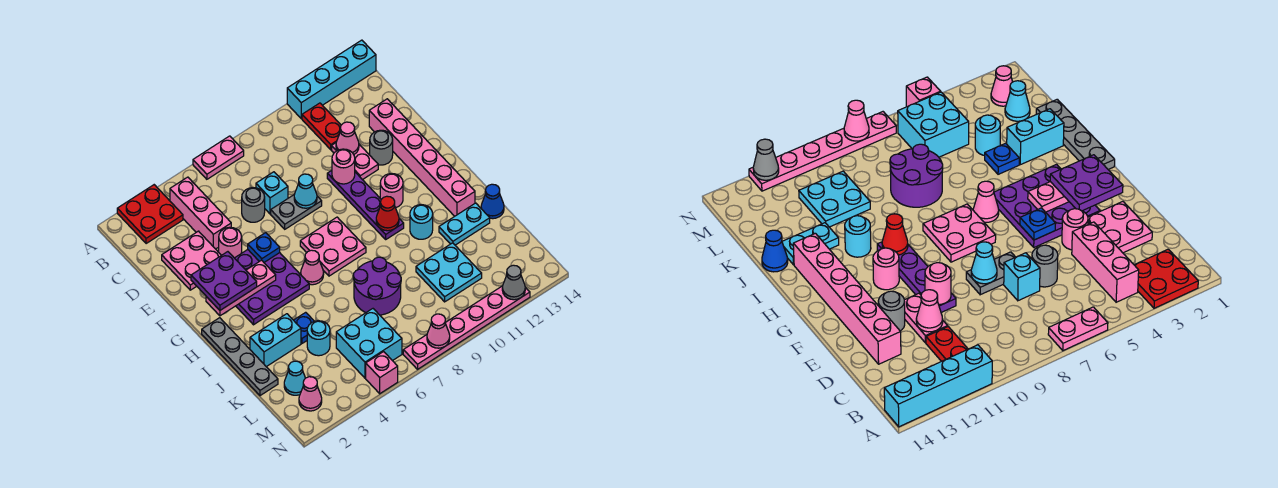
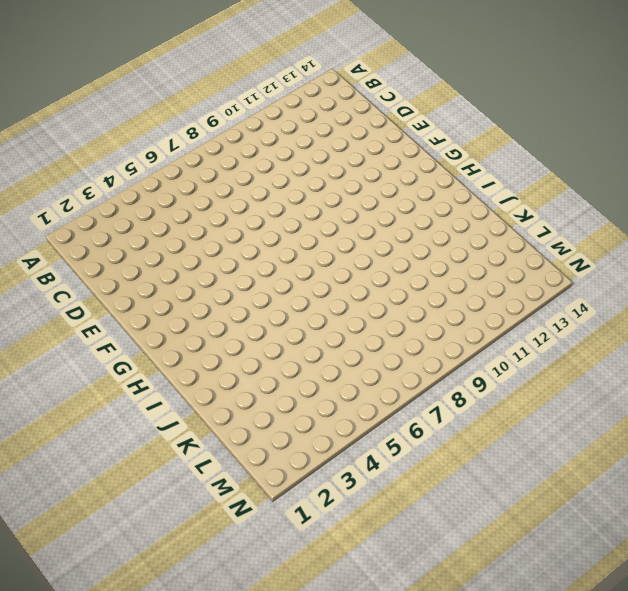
none -> red plate A2:B3 level 1
none -> pink plate A6:A7 level 1
none -> cyan brick A11:A14 level 1
none -> pink brick B4:D4 level 1

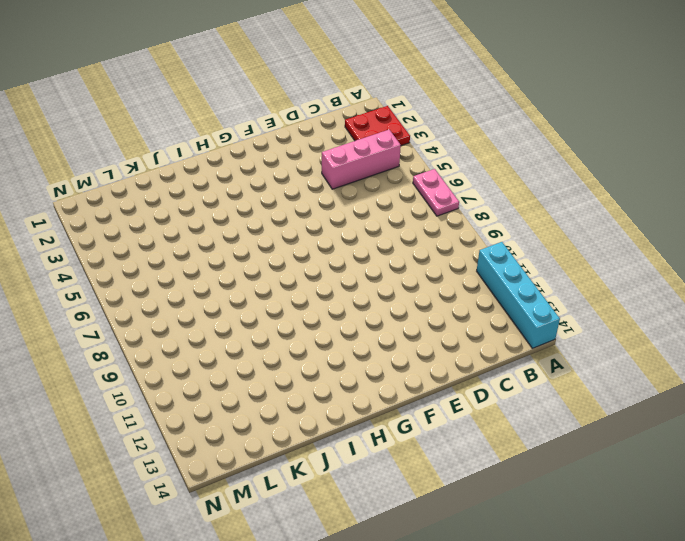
none -> red plate B11:C11 level 1
none -> pink plate D2:E3 level 1
none -> grey round brick D6 level 1
none -> cyan brick D7 level 1

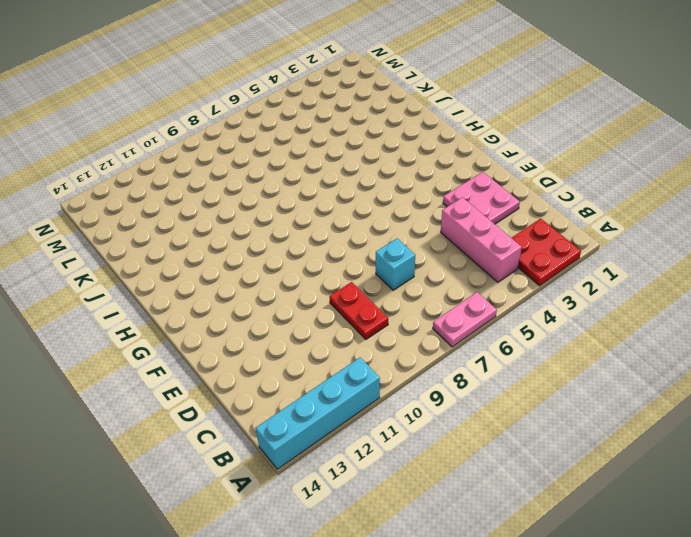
red plate C9:D9 level 1 -> red plate B11:C11 level 1
none -> grey round brick D6 level 1
none -> pink plate D11:E11 level 1
none -> pink brick D13:I13 level 1
none -> pink round brick E4 level 1

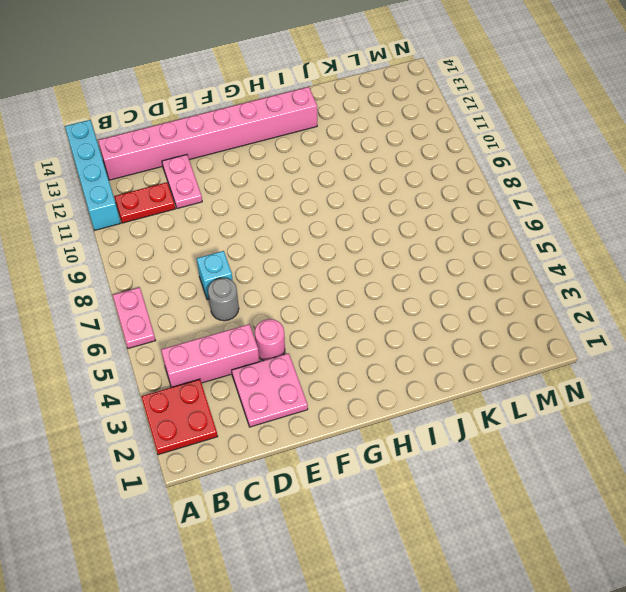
pink brick B13:I13 level 1 -> pink brick D13:I13 level 1
pink plate D11:D12 level 1 -> pink plate D11:E11 level 1
none -> grey plate E7:E8 level 1
none -> purple plate E10:H10 level 1
none -> grey round brick E12 level 1
none -> purple plate F3:H5 level 1

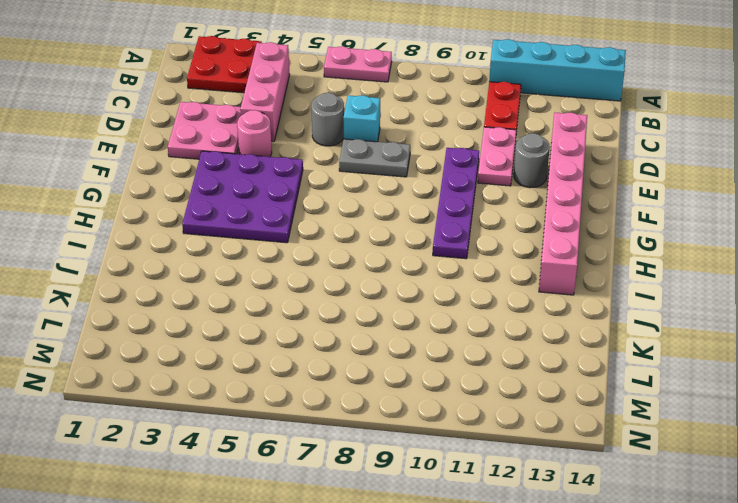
none -> pink plate G7:H8 level 1
none -> pink round brick G11 level 1
none -> grey plate H1:K1 level 1
none -> pink cone H6 level 1

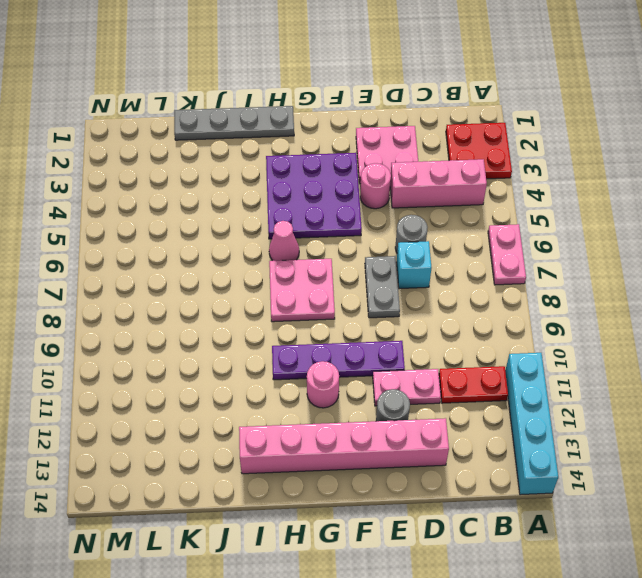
none -> cyan round brick I11 level 1
none -> cyan brick J2:J3 level 1
none -> blue plate J4 level 1
none -> purple round brick J7:K8 level 1

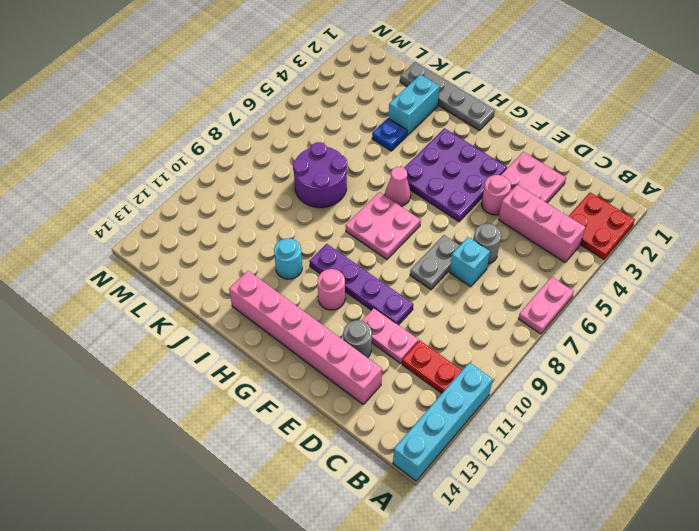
none -> cyan plate J12:J13 level 1
none -> blue cone J14 level 1
none -> cyan round brick K4 level 1
none -> cyan plate K10:L11 level 1

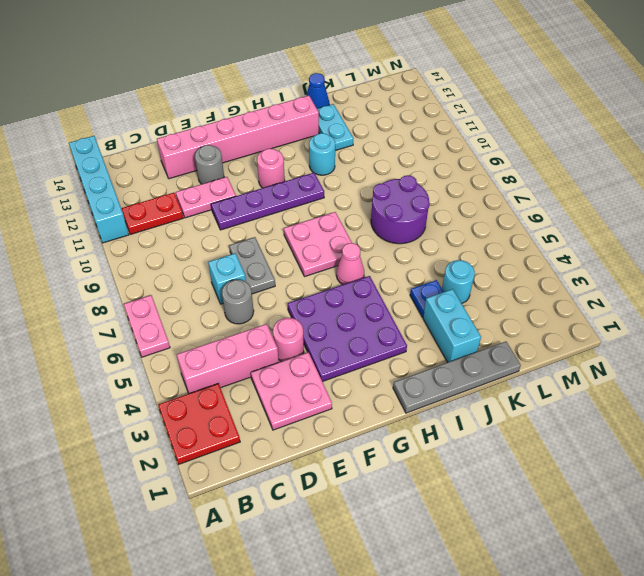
none -> cyan plate K10:L11 level 1
none -> cyan cone L2 level 1
none -> cyan brick L5:M6 level 1
none -> pink cone M2 level 1

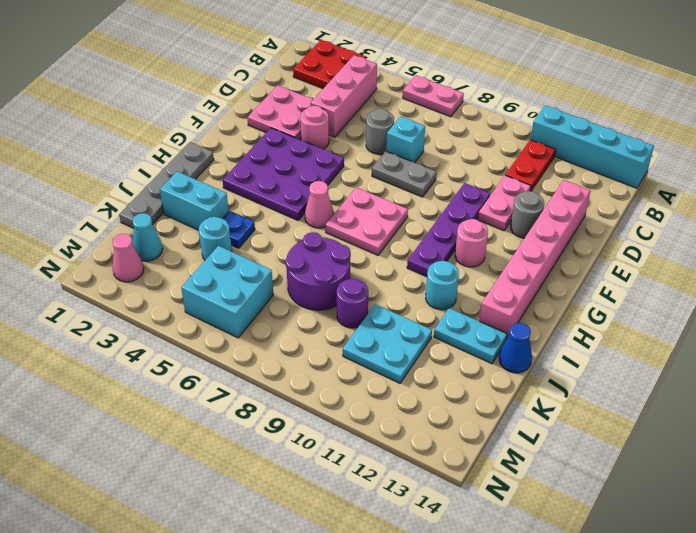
purple round brick K9 level 1 -> none
none -> pink brick N5 level 1
none -> pink plate N7:N12 level 1
none -> pink cone D11 level 2
none -> cyan cone E8 level 2

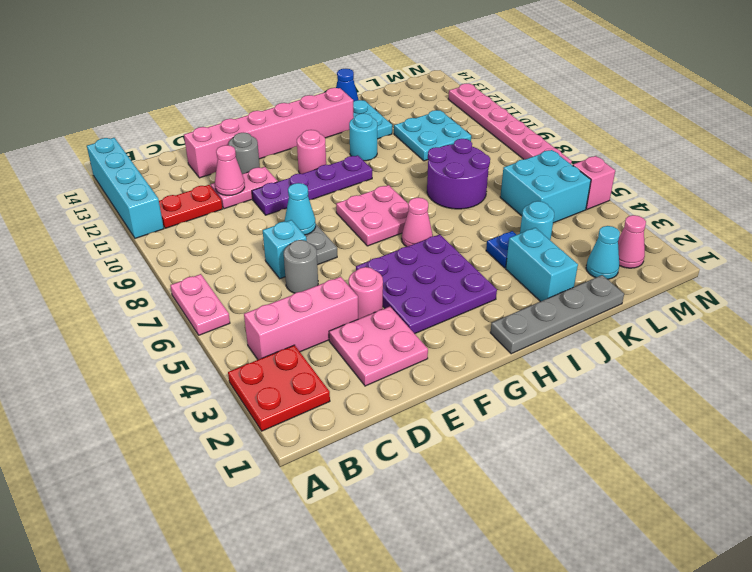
none -> pink round brick E10 level 2
none -> blue plate F5 level 2
none -> pink plate G2:G4 level 2
none -> red cone H10 level 2

